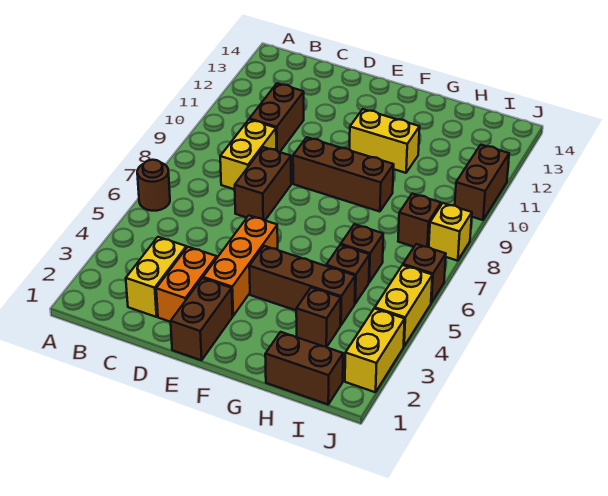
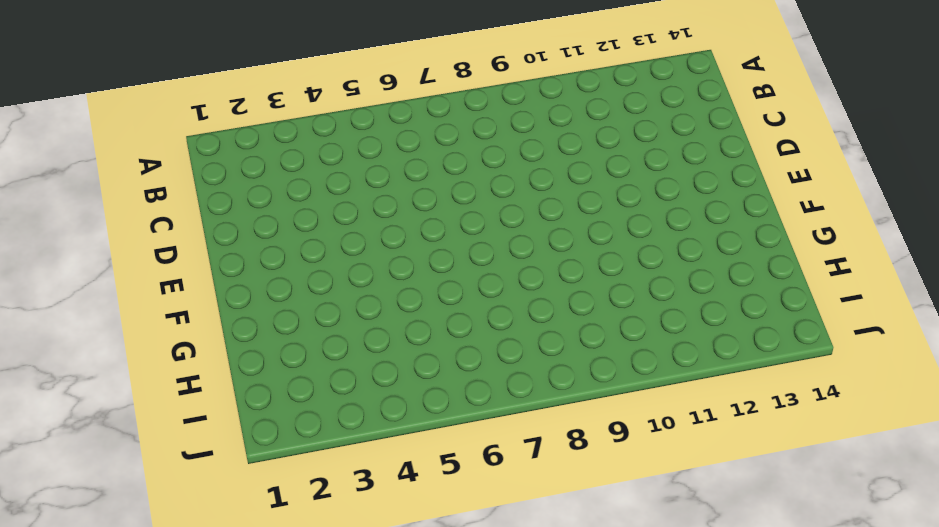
none -> brown round brick A6 level 1
none -> yellow brick C2:C3 level 1
none -> yellow brick C8:C9 level 1

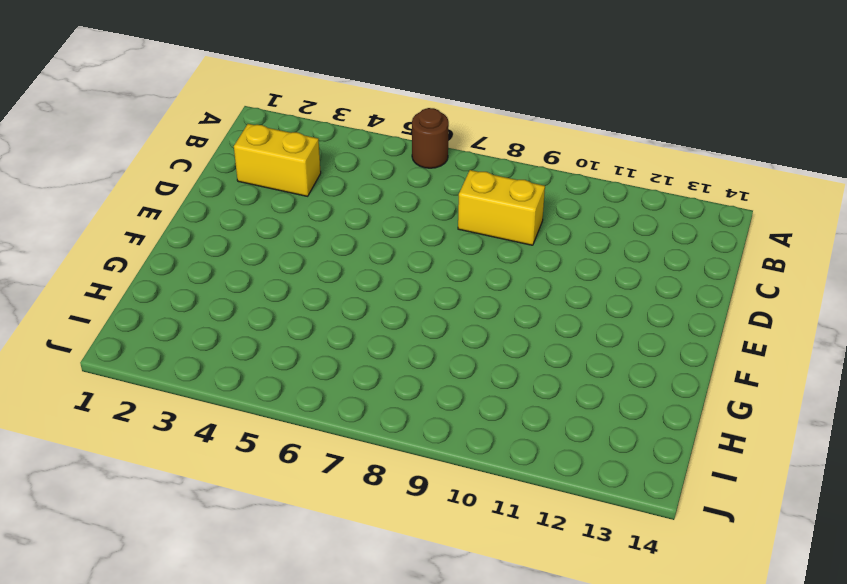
none -> brown brick C10:C11 level 1
none -> orange brick D2:D3 level 1
none -> brown brick D7:D8 level 1

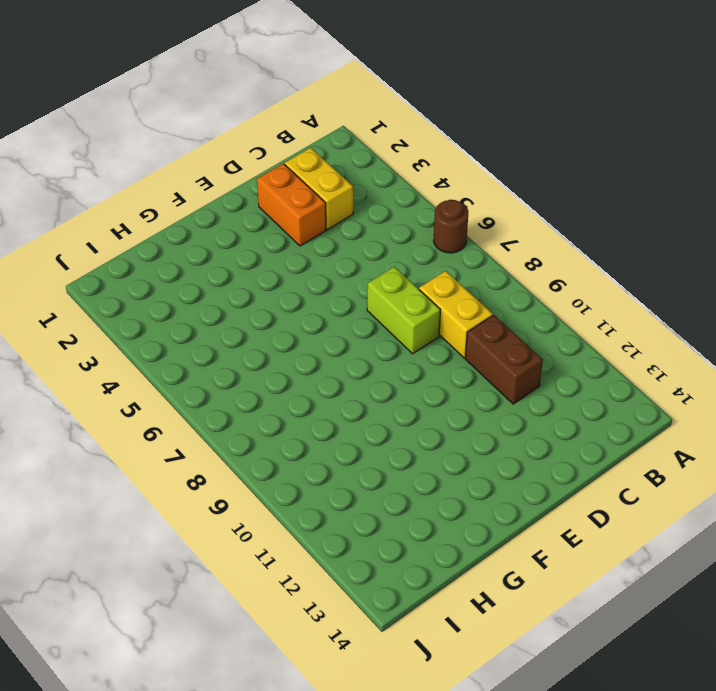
lime brick D7:D8 level 1 -> brown brick D7:D8 level 1
none -> brown brick E1:E2 level 1
none -> orange brick E3:E5 level 1
none -> brown brick E9:G9 level 1

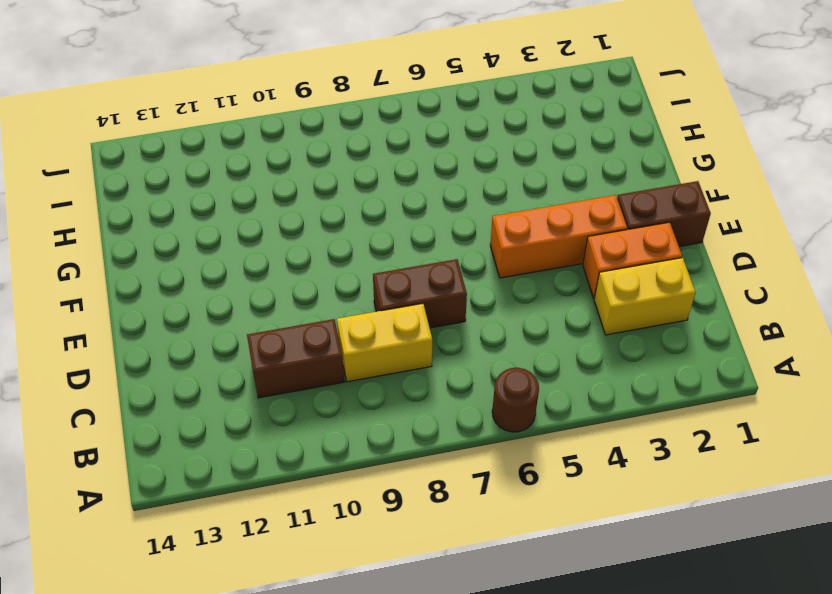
none -> brown brick E9:G9 level 1
none -> brown brick F4:H4 level 1
none -> yellow brick F11:G11 level 1

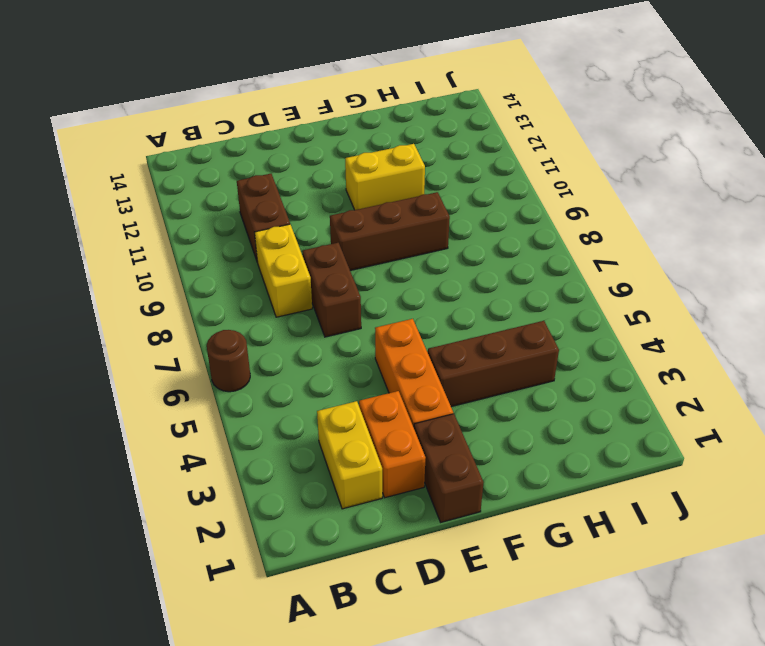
none -> brown brick H1:I1 level 1
none -> brown brick H3 level 1
none -> brown brick H5 level 1

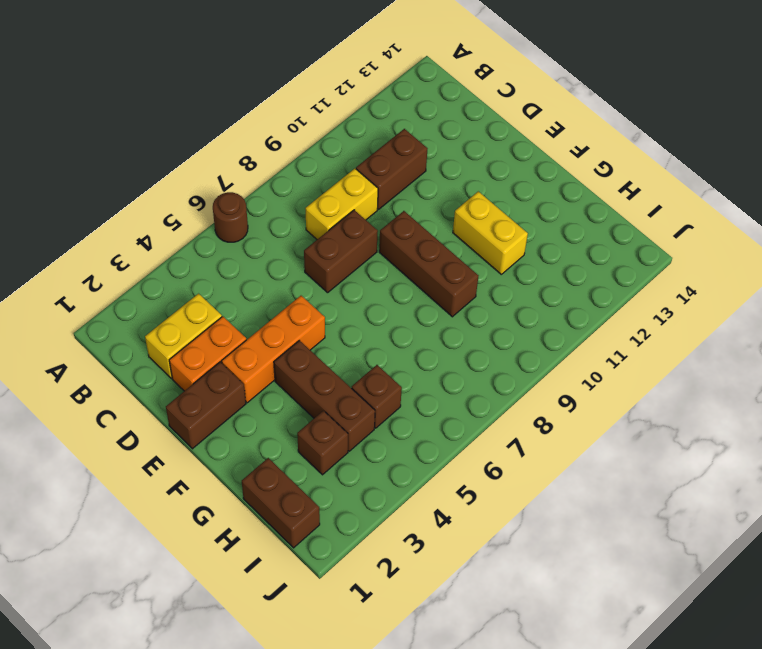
none -> brown brick H6 level 1
none -> brown brick I8 level 1
none -> yellow brick J2:J3 level 1

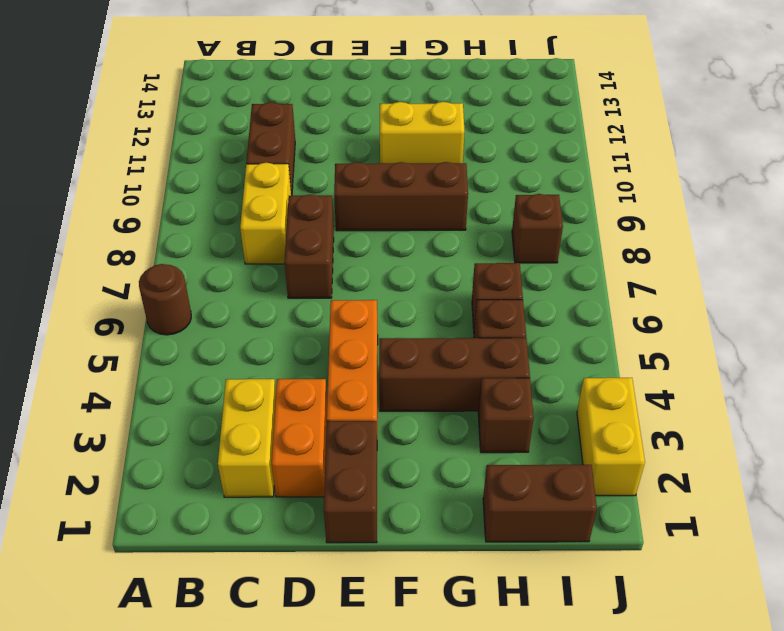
none -> yellow brick J4:J5 level 1
none -> brown brick J6 level 1
none -> yellow brick J8 level 1

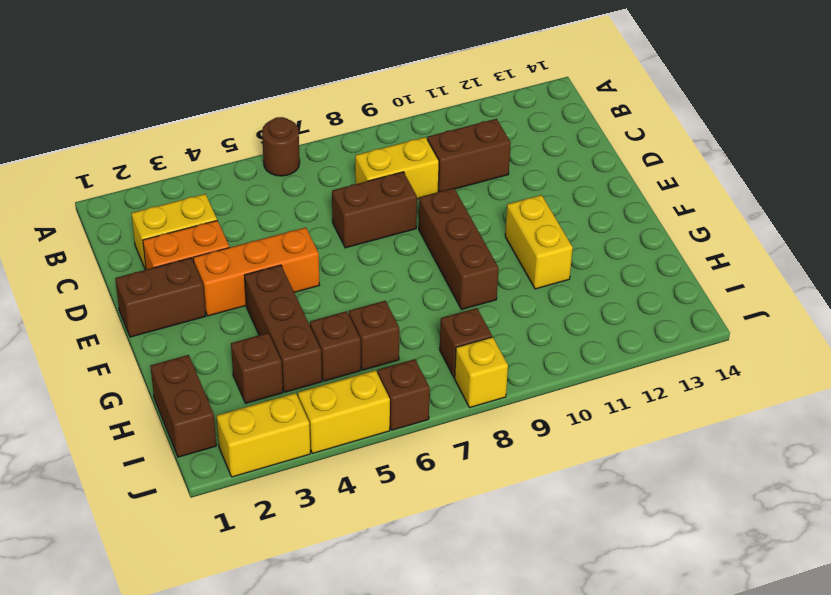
none -> brown brick J10:J11 level 1

